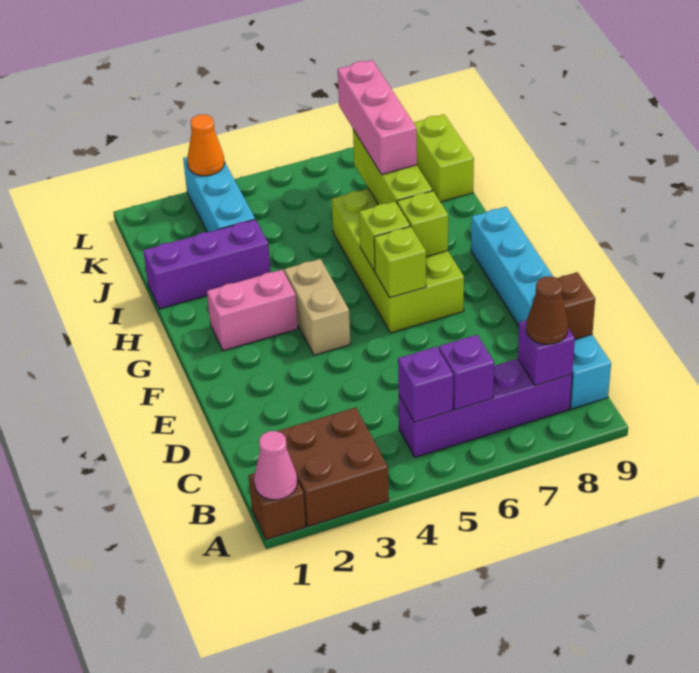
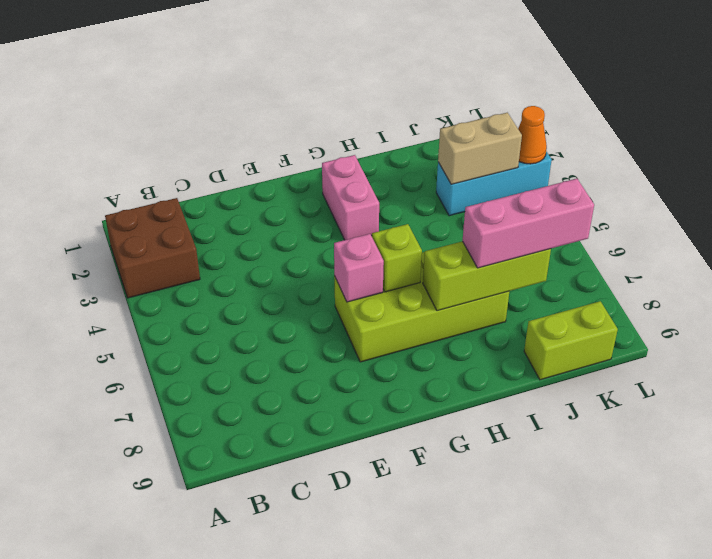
pink brick F6 level 2 -> lime brick F6 level 2
tan brick J3:K3 level 2 -> tan brick F4:G4 level 1
none -> brown brick A1 level 1
none -> purple brick B5:B8 level 1
none -> cyan brick B9:G9 level 1

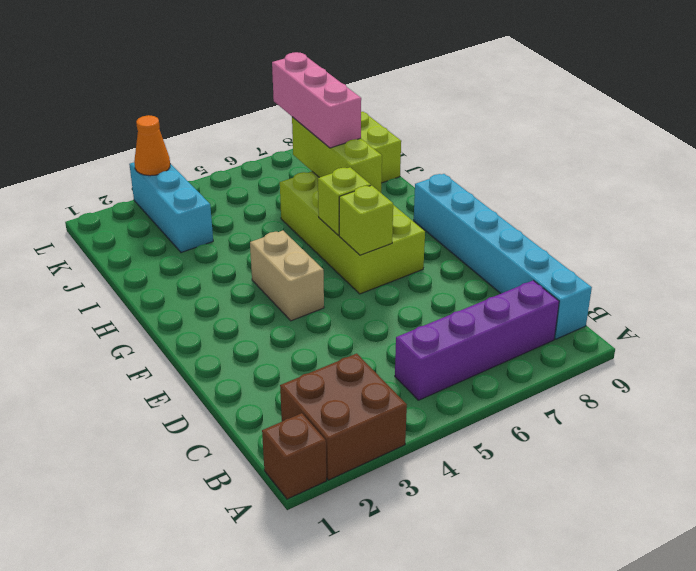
none -> pink brick G2:G3 level 1
none -> purple brick I1:I3 level 1
none -> pink cone A1 level 2

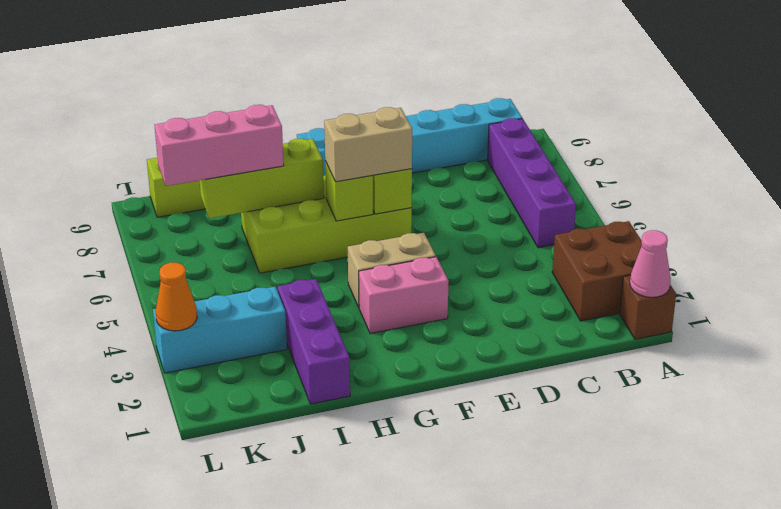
pink brick F3:G3 level 1 -> pink brick G2:G3 level 1
tan brick F6:G6 level 3 -> none
none -> purple brick B5 level 2
none -> purple brick B6 level 2
none -> purple brick B8 level 2

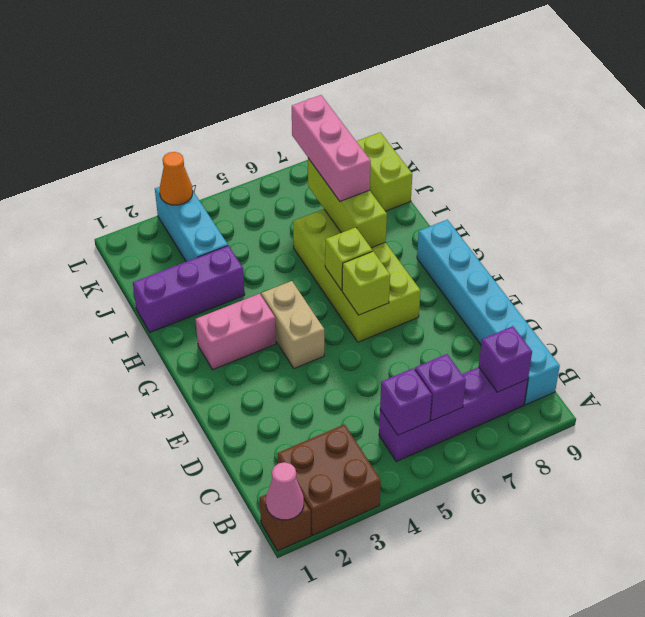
none -> brown brick C9 level 2
none -> lime brick G7 level 2
none -> brown cone B8 level 3

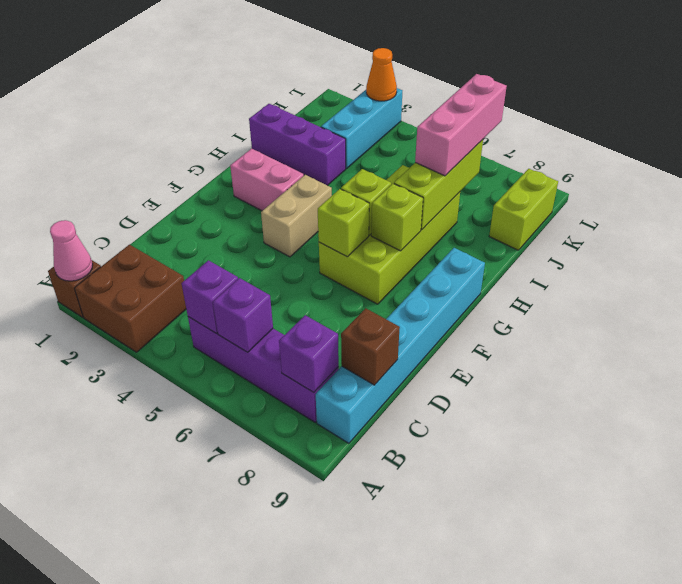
none -> brown cone B8 level 3

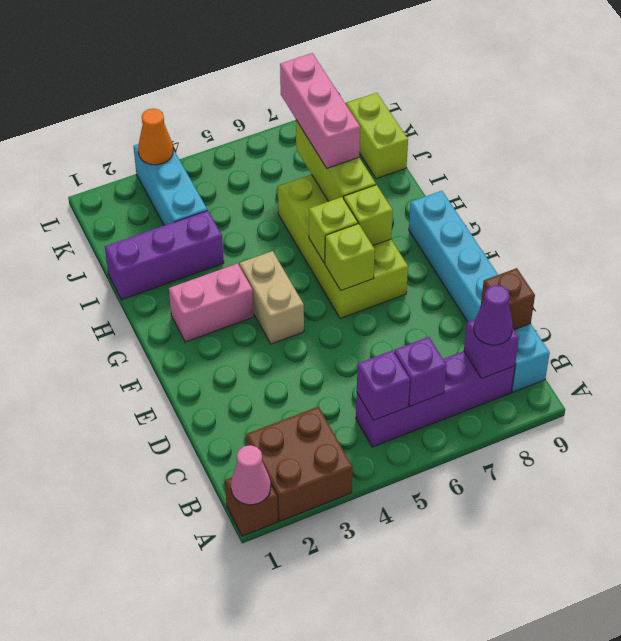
purple cone B8 level 3 -> brown cone B8 level 3

